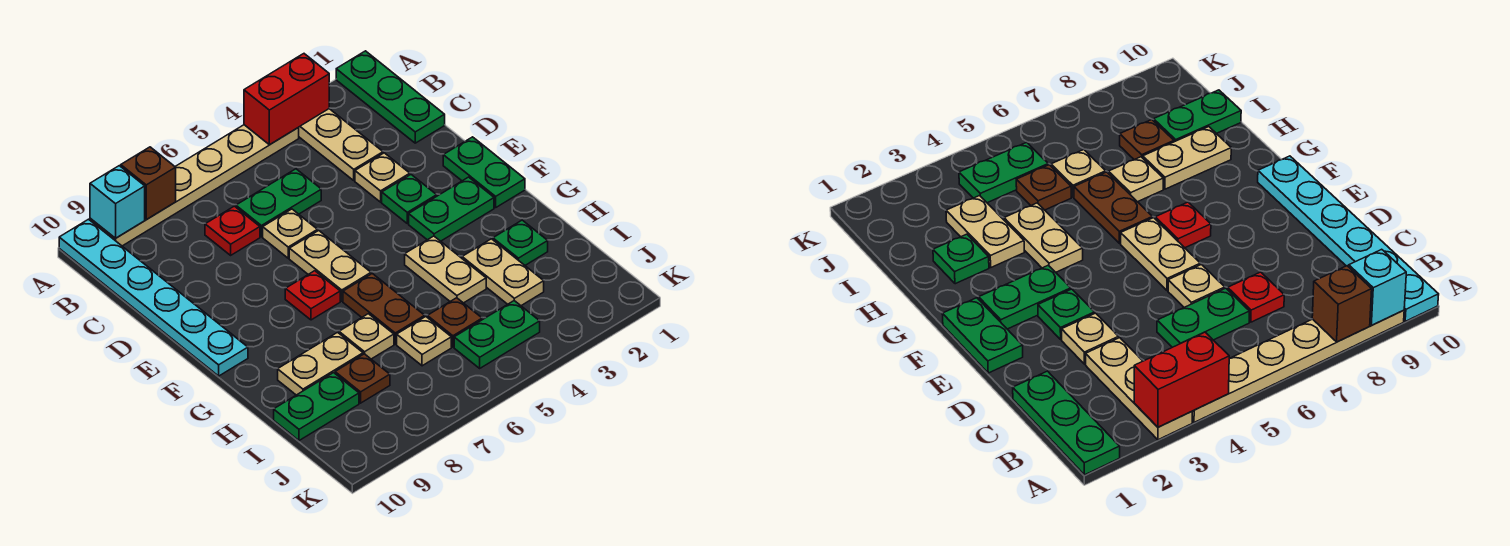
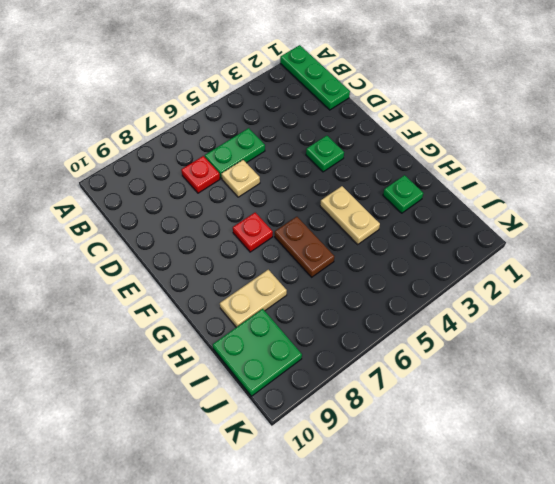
green plate I9:J10 level 1 -> green plate I9:I10 level 1
none -> tan plate A3:C3 level 1
none -> tan plate A4:A9 level 1
none -> cyan plate A10:F10 level 1

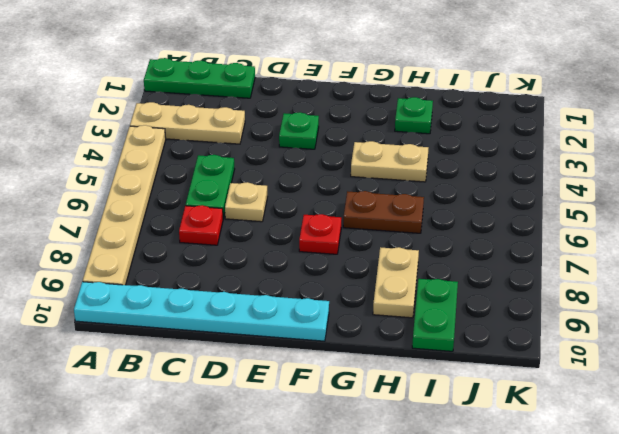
none -> tan plate D3 level 1
none -> green plate E1:F1 level 1
none -> tan plate E6:F6 level 1

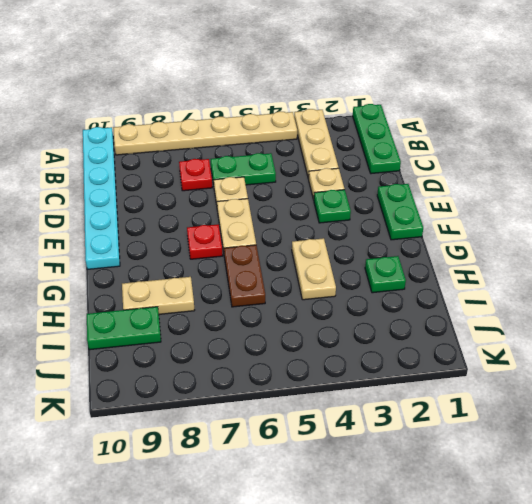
none -> green plate F2:F3 level 1
none -> tan plate H3:I3 level 1
none -> tan plate H7 level 1

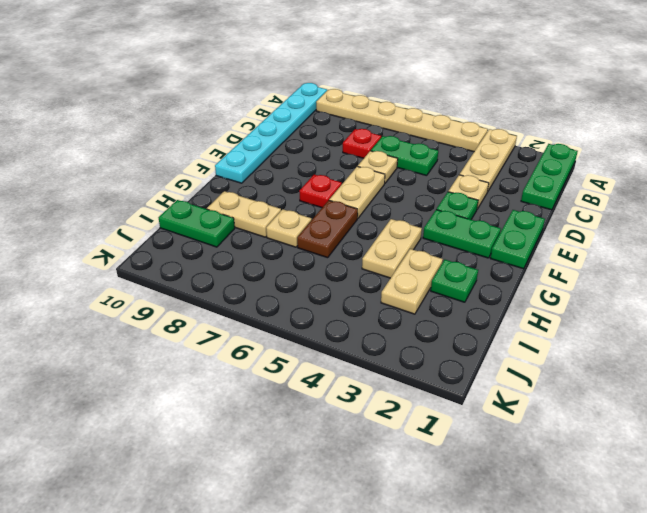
none -> brown plate I5 level 1
none -> tan plate I6 level 1
none -> brown plate I8 level 1

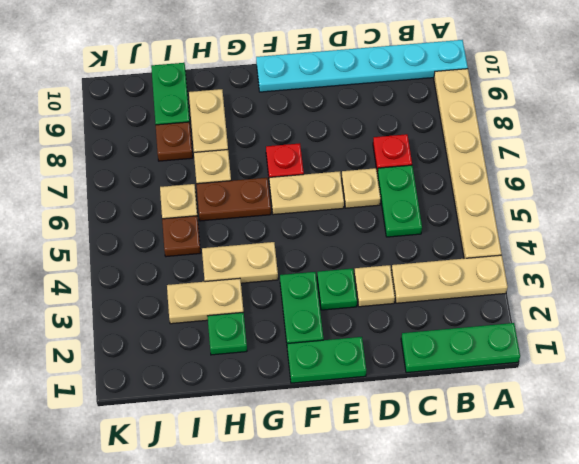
none -> green plate J4:J5 level 1
none -> red brick A3:A4 level 2
none -> brown brick A8 level 2

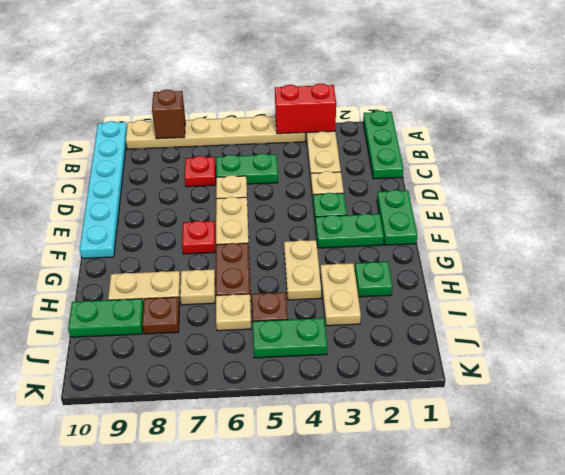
none -> cyan brick A9 level 2

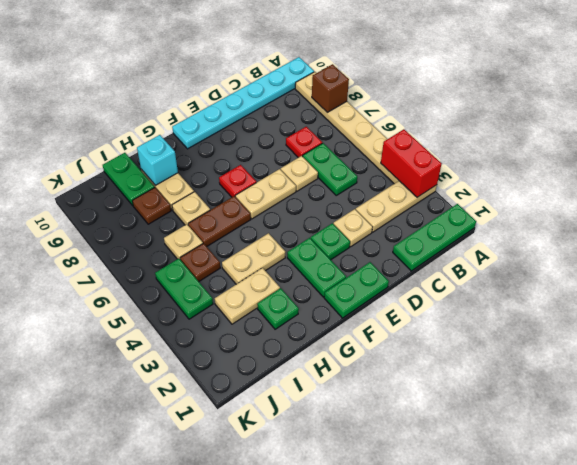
cyan brick H9 level 2 -> cyan brick A9 level 2

